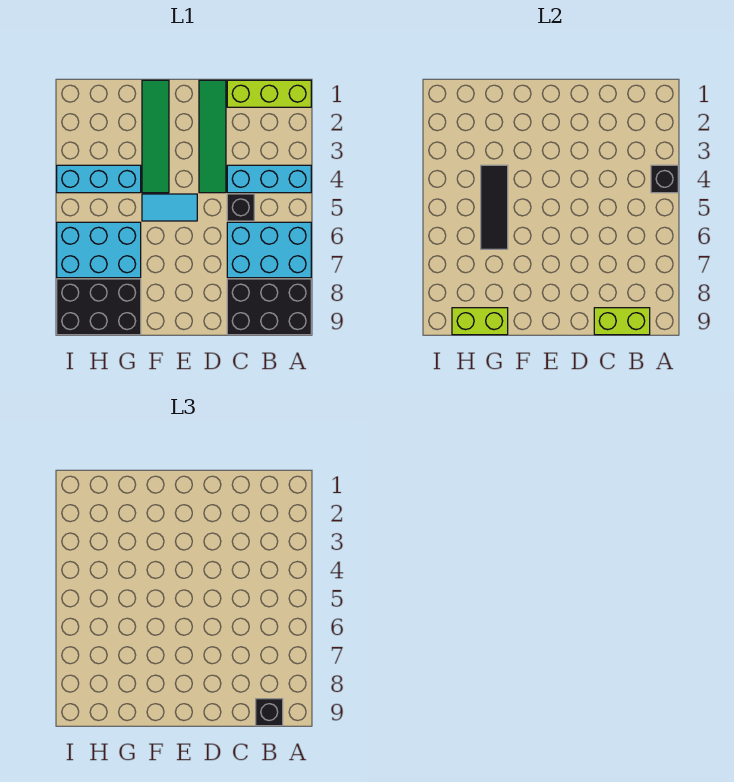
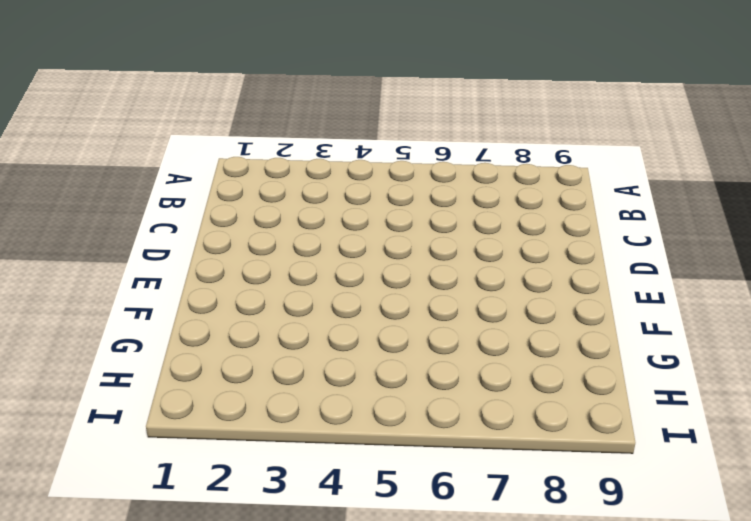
none -> lime brick A1:C1 level 1
none -> cyan brick A4:C4 level 1
none -> cyan brick A6:C7 level 1

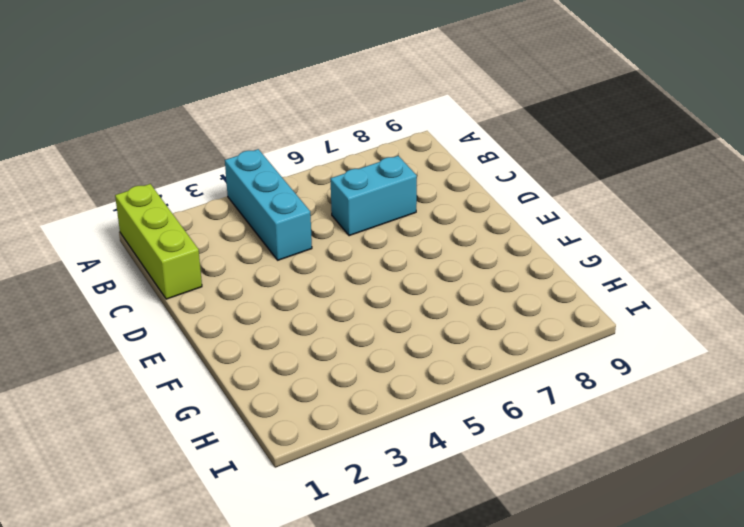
cyan brick C6:C7 level 1 -> cyan brick A6:C7 level 1
none -> black brick A8:C9 level 1
none -> black brick C5 level 1
none -> green tile D1:D4 level 1

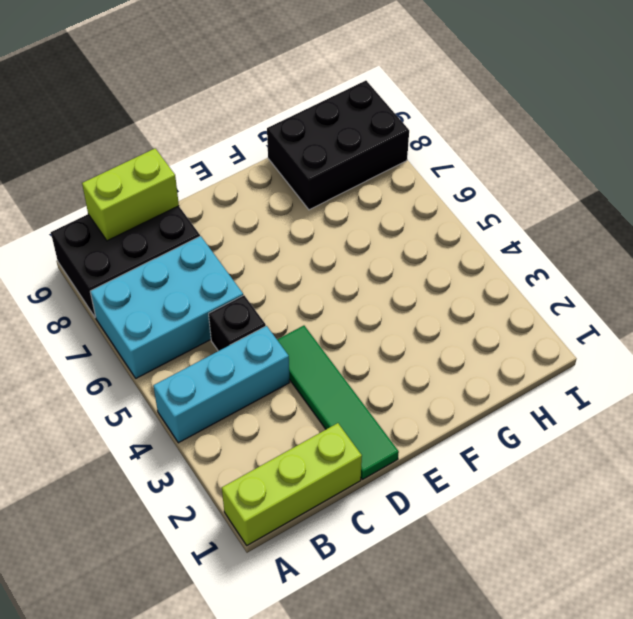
none -> cyan tile E5:F5 level 1
none -> green tile F1:F4 level 1
none -> cyan brick G4:I4 level 1

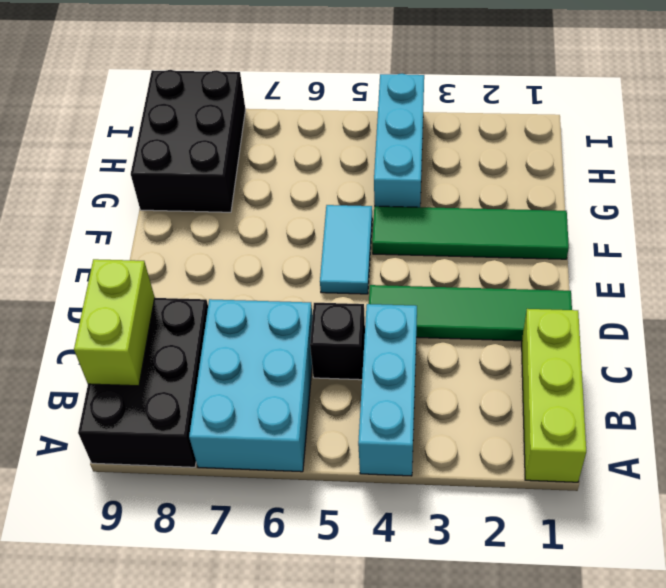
none -> cyan brick G6:I7 level 1
none -> black brick A4 level 2
none -> black tile G4:G6 level 2

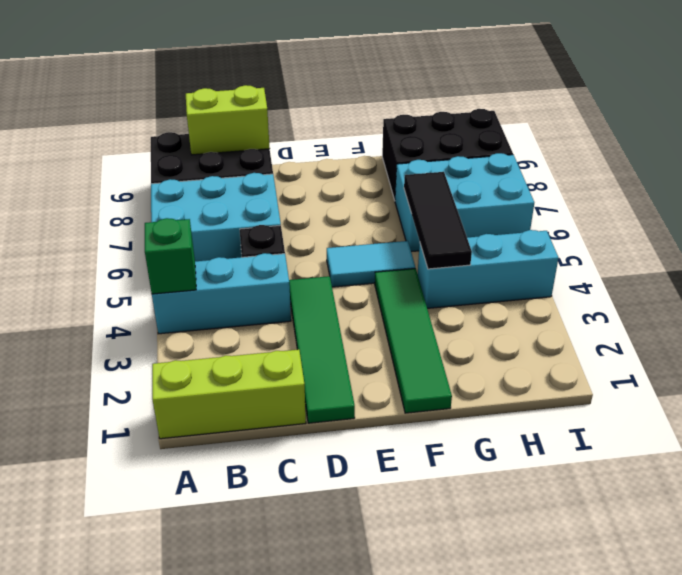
green brick A4 level 2 -> black brick A4 level 2
none -> lime brick G9:H9 level 2
none -> black brick B9 level 3

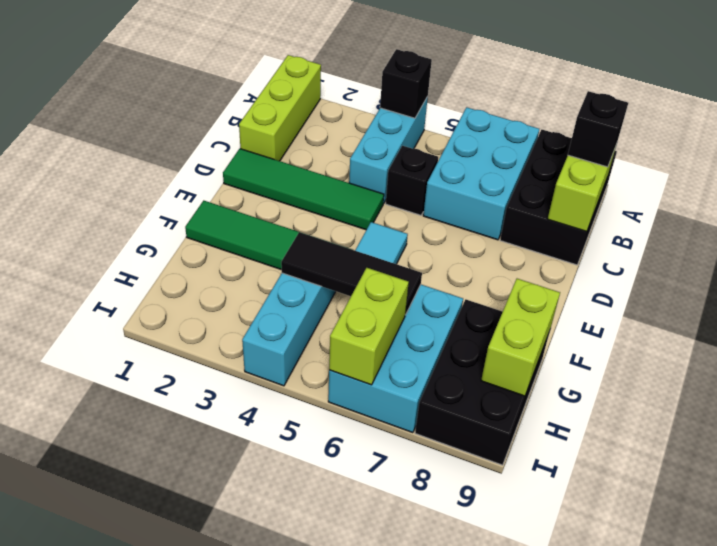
lime brick H6:I6 level 2 -> none

